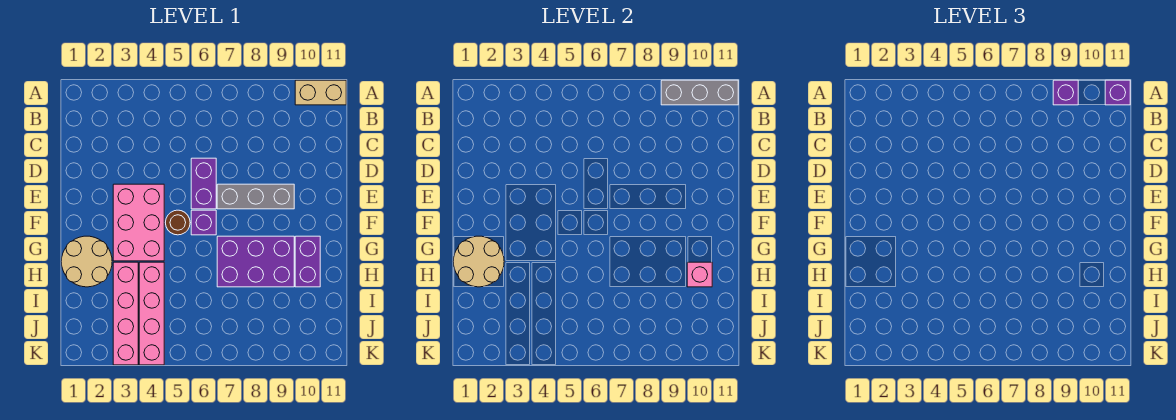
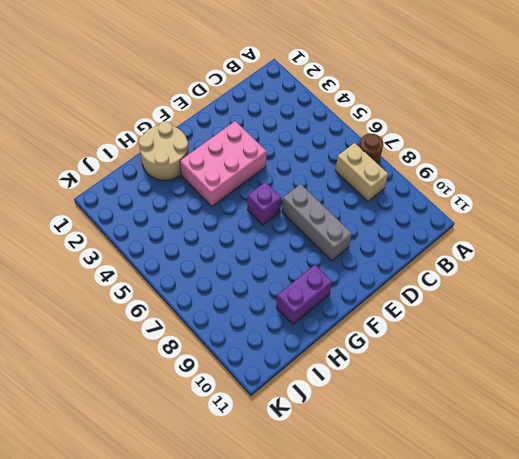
brown round brick A7 level 1 -> brown round brick F5 level 1
tan brick B7:B8 level 1 -> tan brick A10:A11 level 1
none -> purple brick D6:E6 level 1
none -> purple brick G7:H9 level 1
none -> pink brick H3:K3 level 1

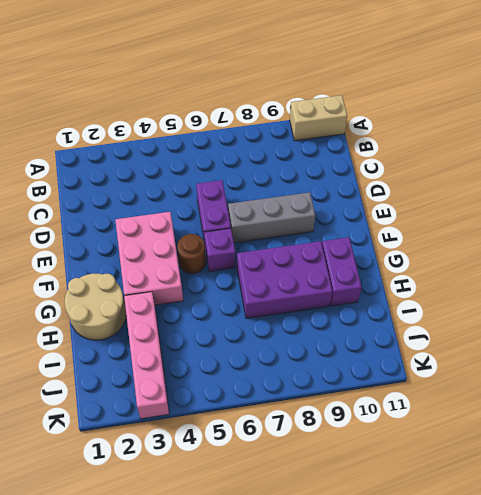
none -> pink brick H4:K4 level 1
none -> grey brick A9:A11 level 2
none -> tan round brick G1:H2 level 2

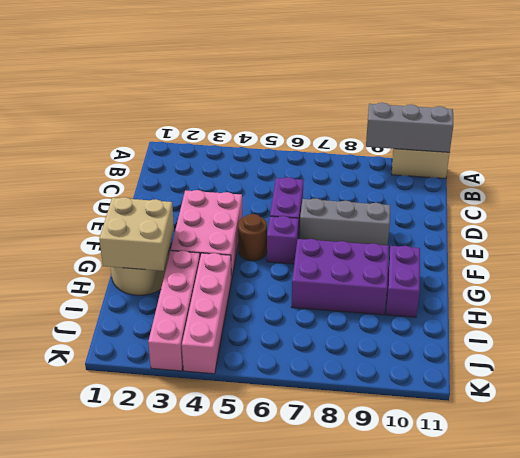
tan brick G1:H2 level 2 -> tan round brick G1:H2 level 2
none -> pink brick H10 level 2
none -> purple brick A9 level 3
none -> purple brick A11 level 3

